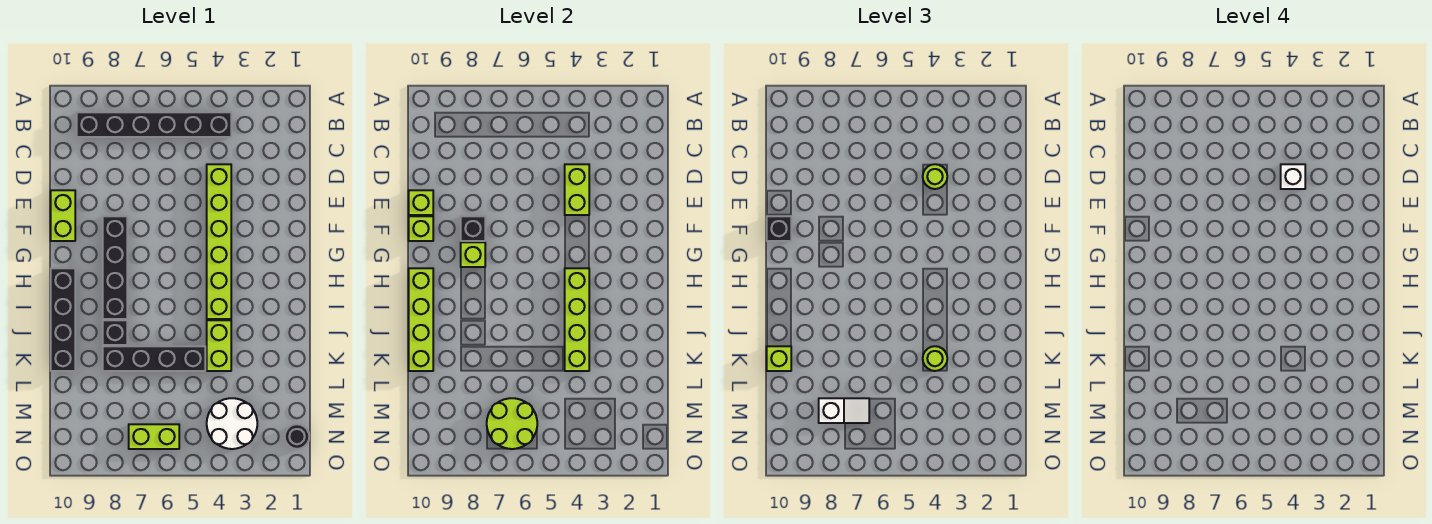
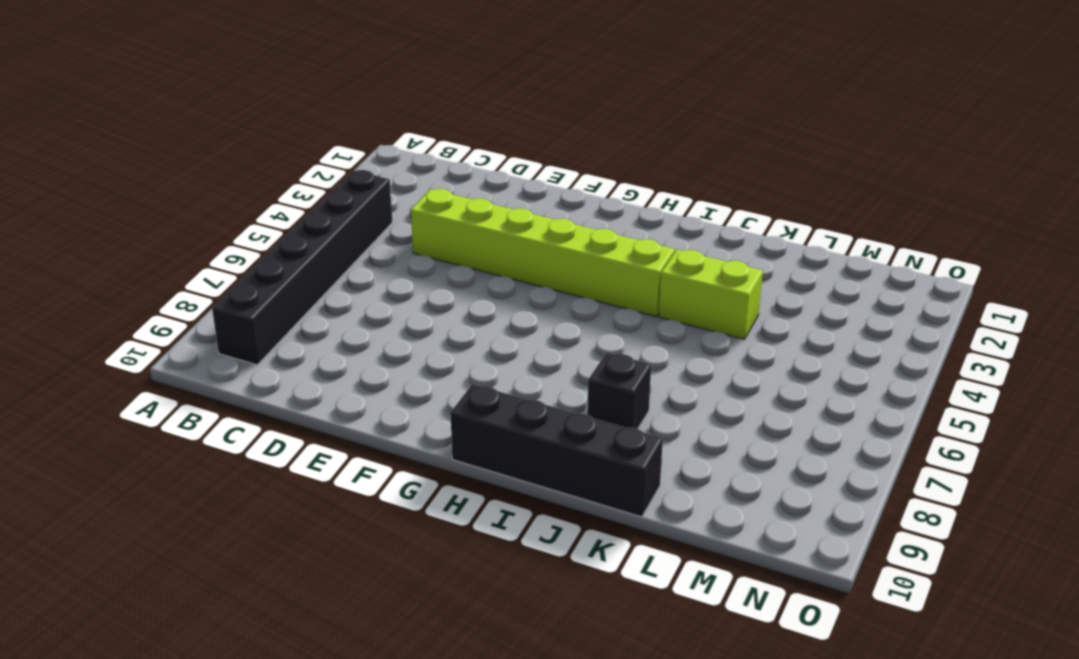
none -> lime brick E10:F10 level 1
none -> black brick F8:I8 level 1
none -> black brick K5:K8 level 1

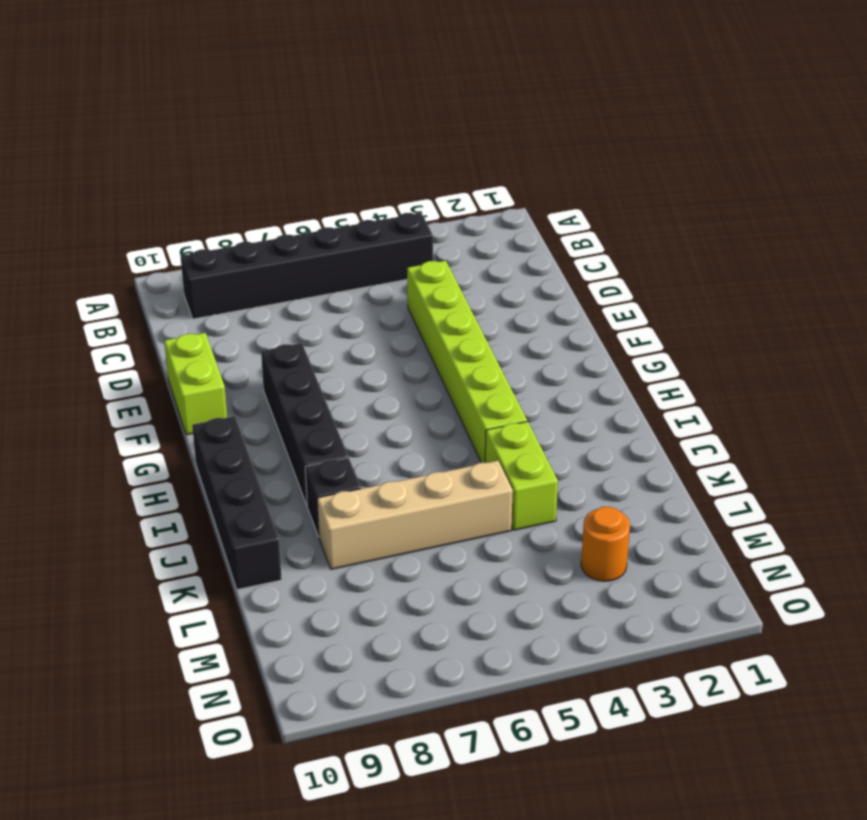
tan brick K5:K8 level 1 -> black brick K5:K8 level 1
orange round brick M3 level 1 -> white round brick M3:N4 level 1
none -> black round brick N1 level 1
none -> lime brick N6:N7 level 1
none -> lime brick D4:E4 level 2

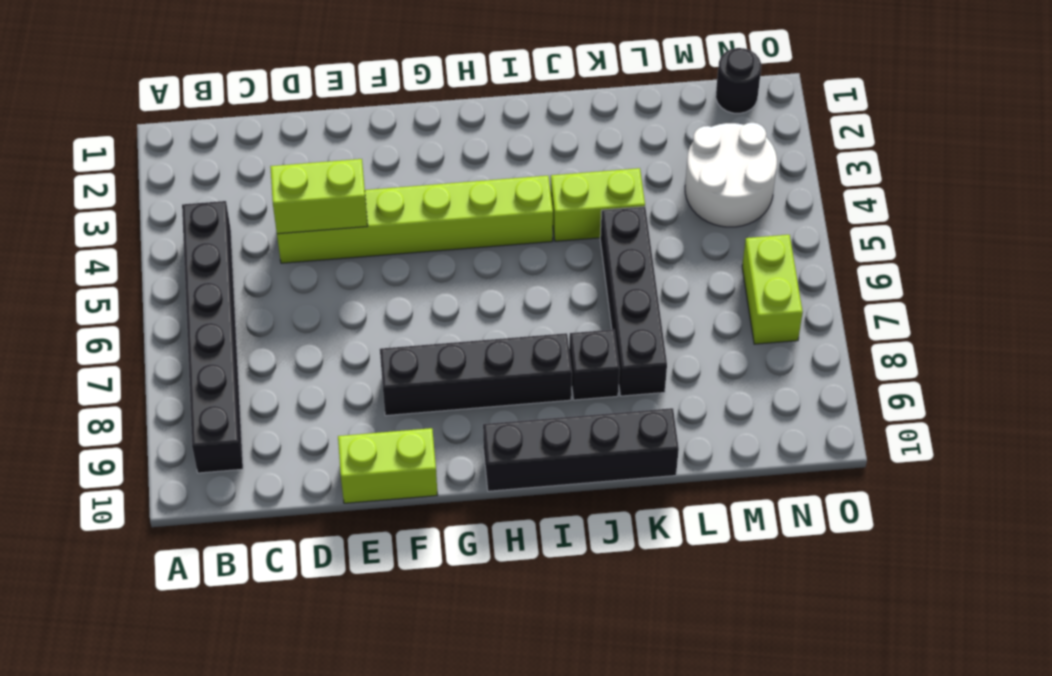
none -> lime brick E10 level 2
none -> black brick F8 level 2
none -> lime brick F10 level 2

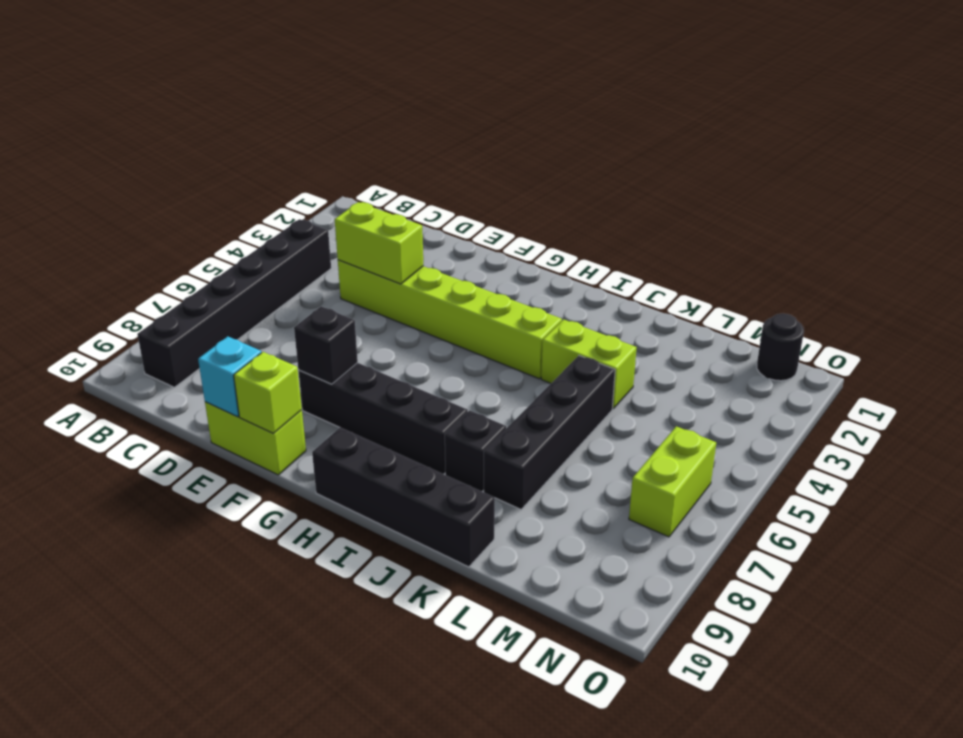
cyan brick E10 level 2 -> lime brick E10 level 2
none -> white round brick M3:N4 level 1
none -> lime brick G8 level 2
none -> lime brick H4:K4 level 2

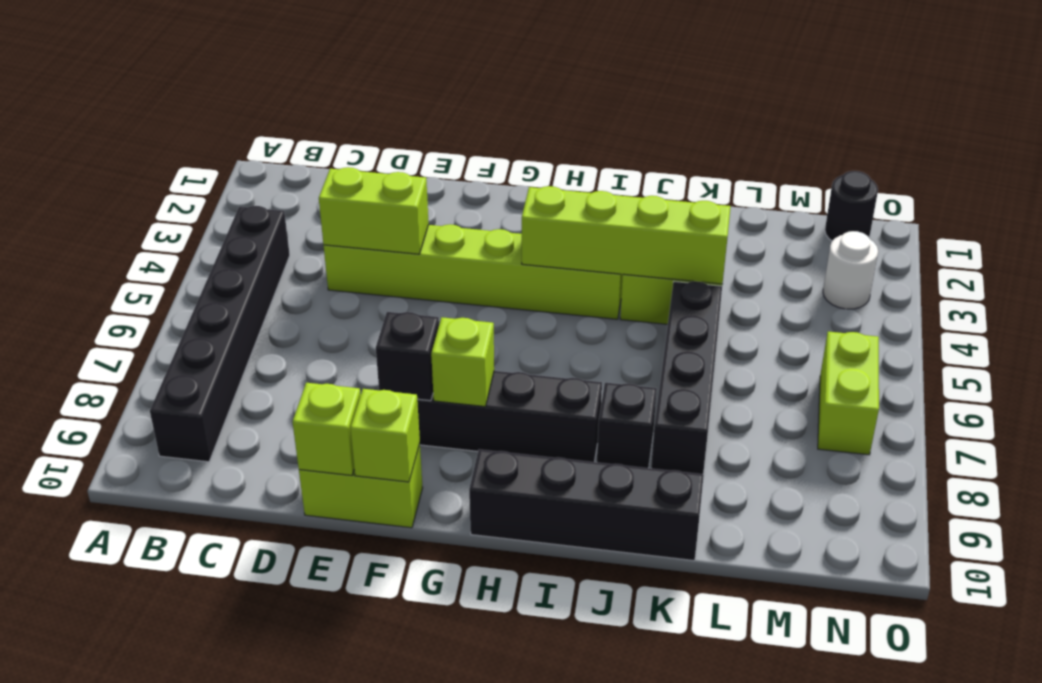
white round brick N3 level 1 -> white round brick M3:N4 level 1
none -> lime brick H10:K10 level 2
none -> lime round brick M6:N7 level 2
none -> lime round brick D4 level 3

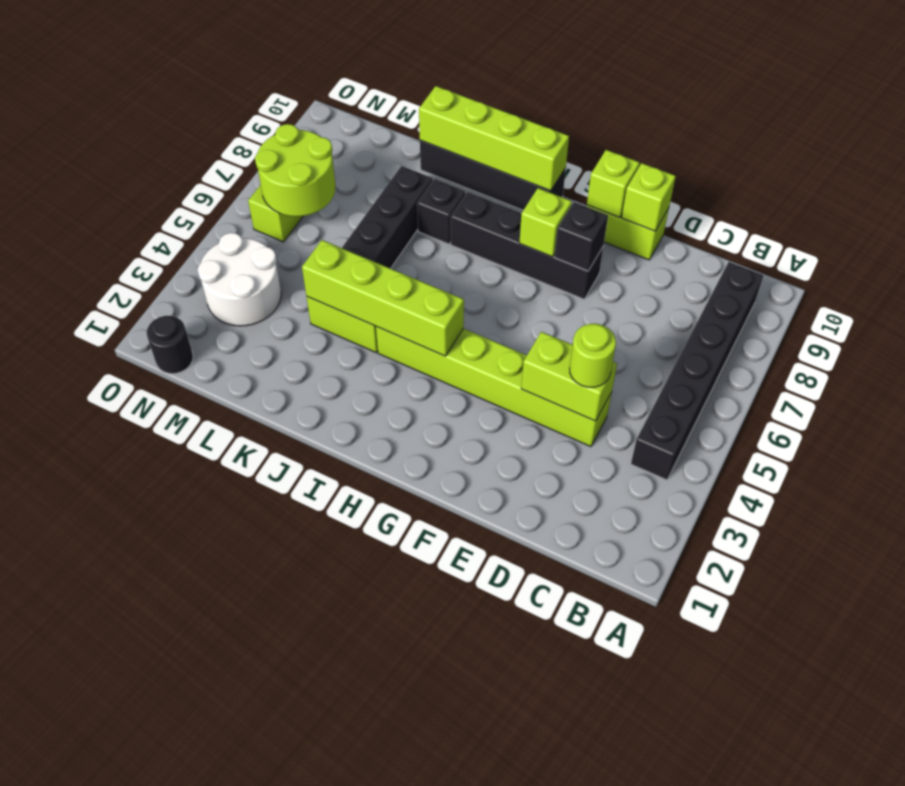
none -> black brick F10 level 3
none -> lime round brick K4 level 3
none -> lime brick K10 level 3

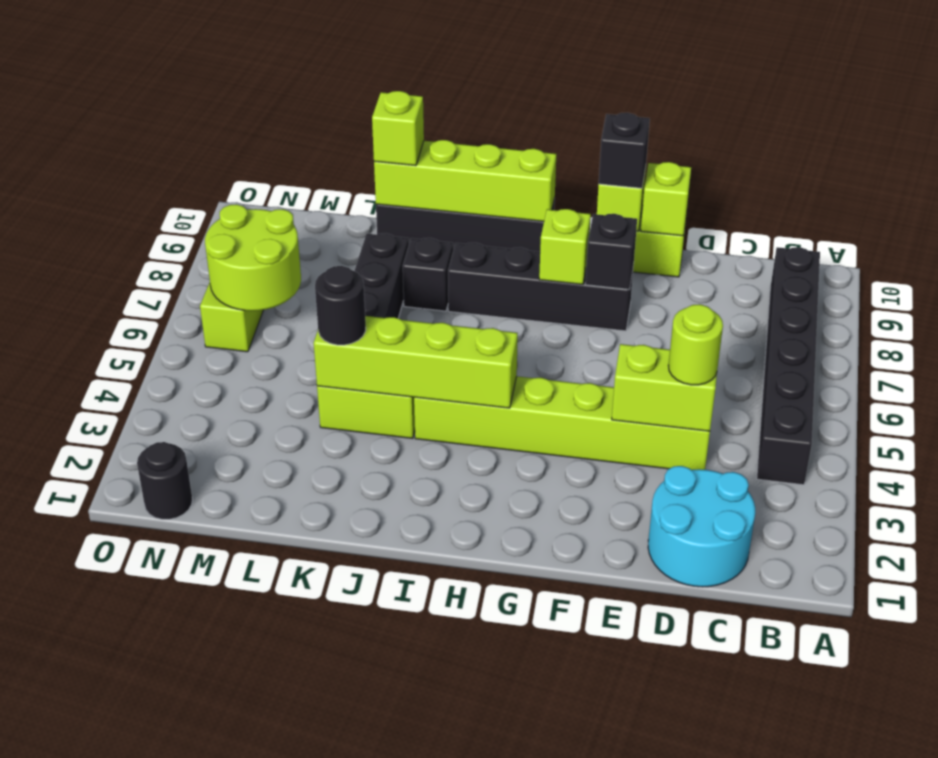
cyan round brick C1:D2 level 1 -> none
black round brick K4 level 3 -> lime round brick K4 level 3
none -> white round brick M3:N4 level 1
none -> white slope M7:M8 level 3 top 8
none -> white brick D4 level 4

